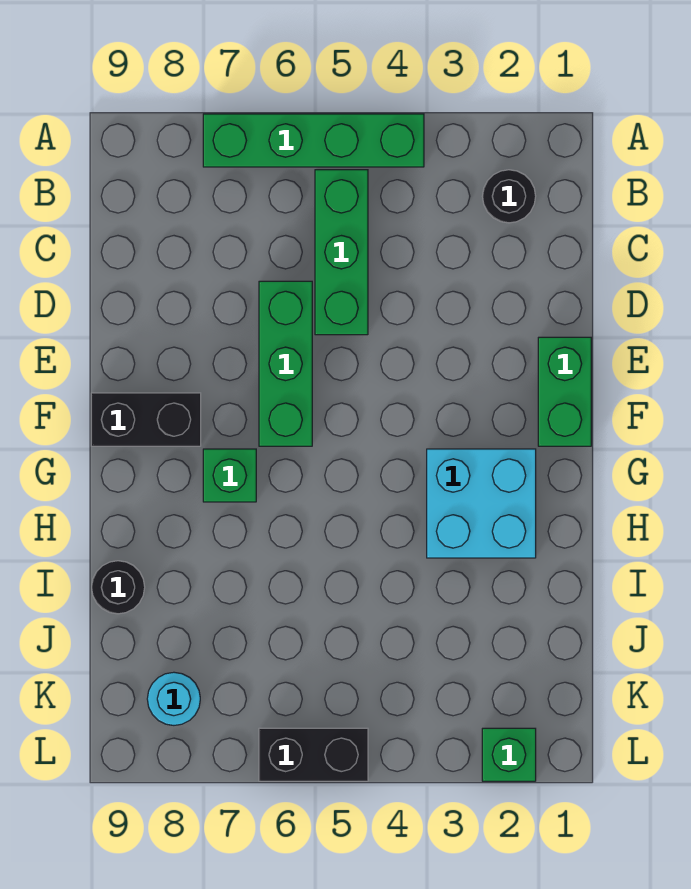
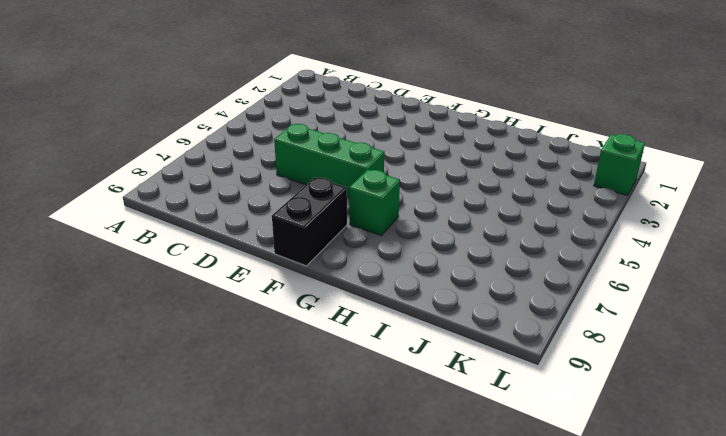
none -> green brick A4:A7 level 1
none -> black round brick B2 level 1
none -> green brick B5:D5 level 1

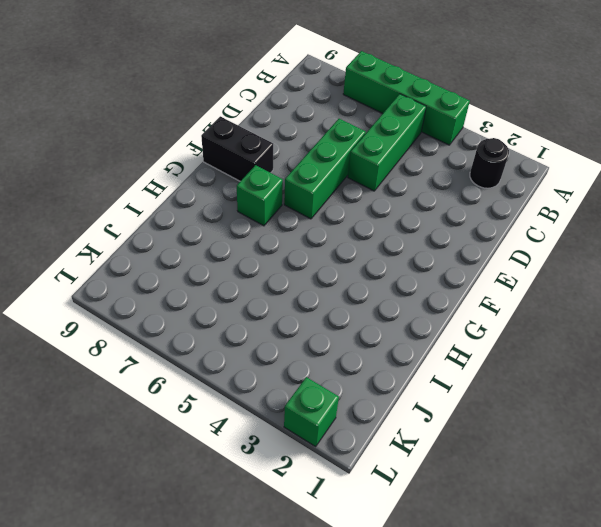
none -> green brick E1:F1 level 1
none -> cyan brick G2:H3 level 1
none -> black round brick I9 level 1

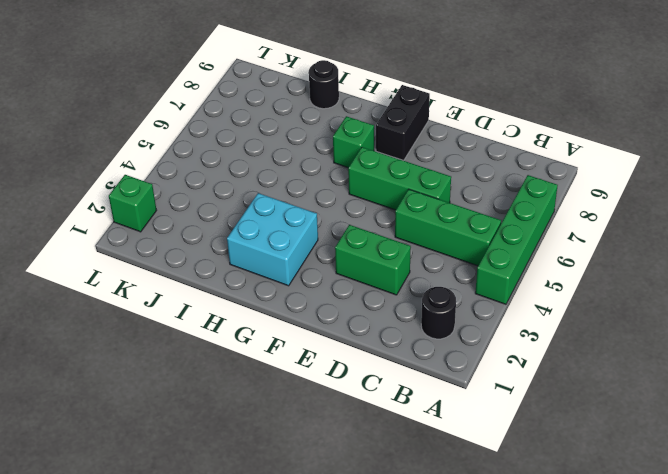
green brick D3:E3 level 1 -> green brick E1:F1 level 1
none -> cyan round brick K8 level 1
none -> black brick L5:L6 level 1

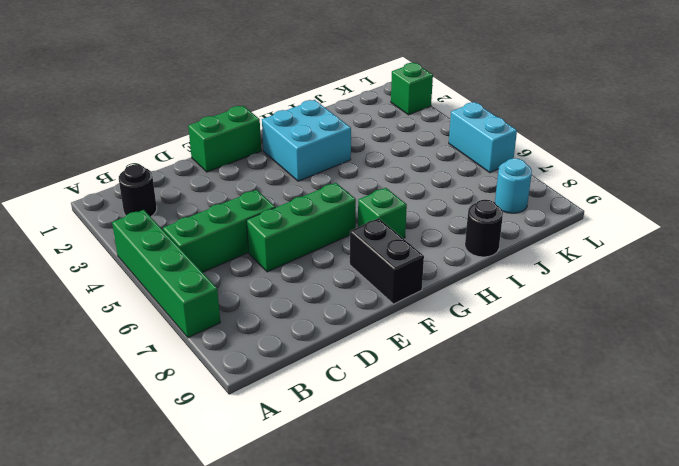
cyan brick L5:L6 level 1 -> black brick L5:L6 level 1

